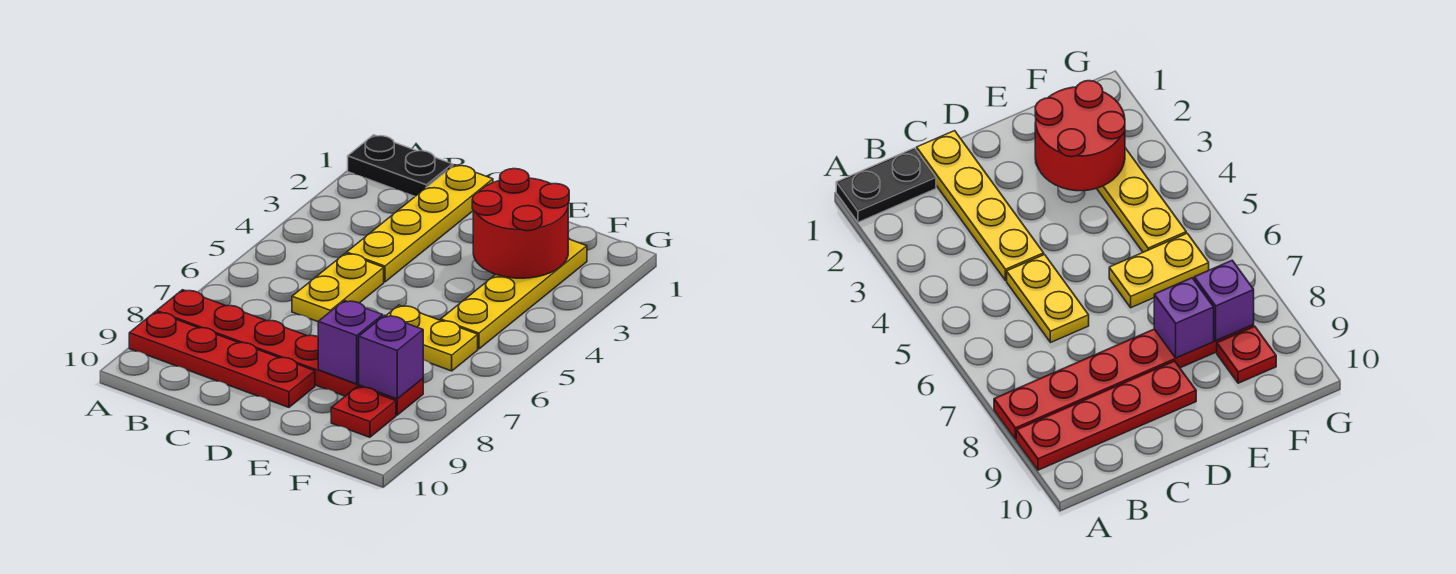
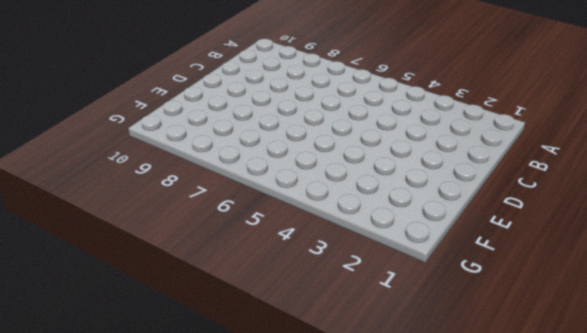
none -> black plate A1:B1 level 1
none -> red plate A8:F8 level 1

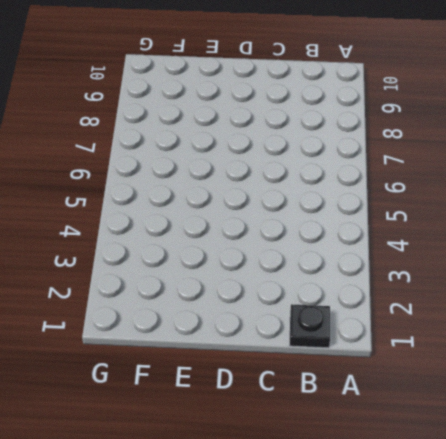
black plate B1 level 1 -> black plate A1:B1 level 1
none -> red plate A8:F8 level 1
none -> red plate A9:D9 level 1

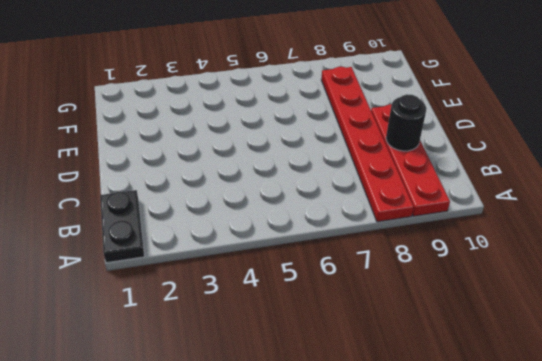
black round brick C9 level 2 -> none
none -> yellow plate C1:C4 level 1
none -> yellow plate C5:C6 level 1

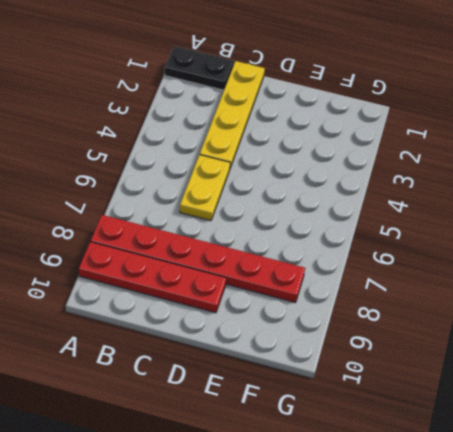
none -> yellow plate E6:F6 level 1
none -> yellow plate F2:F5 level 1

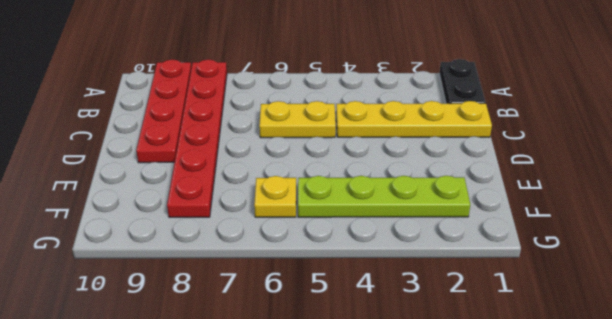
lime plate F2:F5 level 1 -> yellow plate F2:F5 level 1
yellow plate F6 level 1 -> yellow plate E6:F6 level 1
none -> red plate F9 level 1
none -> red round brick E2:F3 level 2

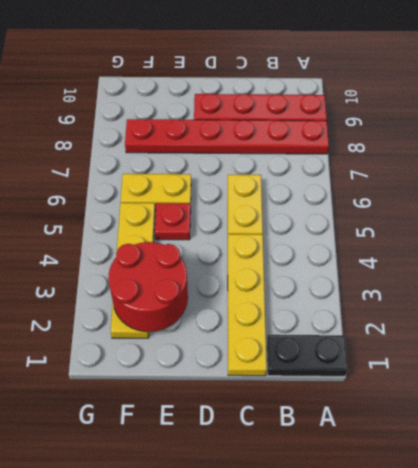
red plate E5 level 1 -> red plate F9 level 1
none -> purple brick E8 level 2
none -> purple brick F8 level 2

